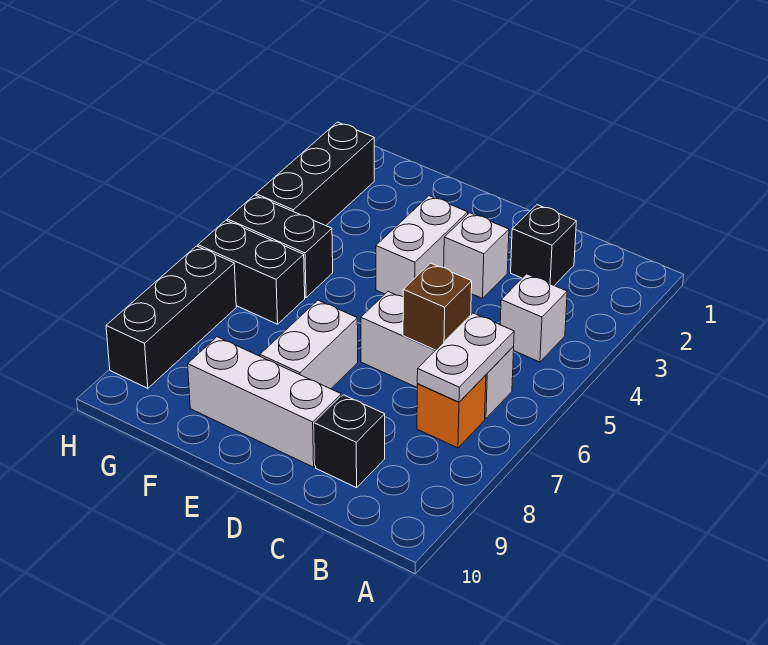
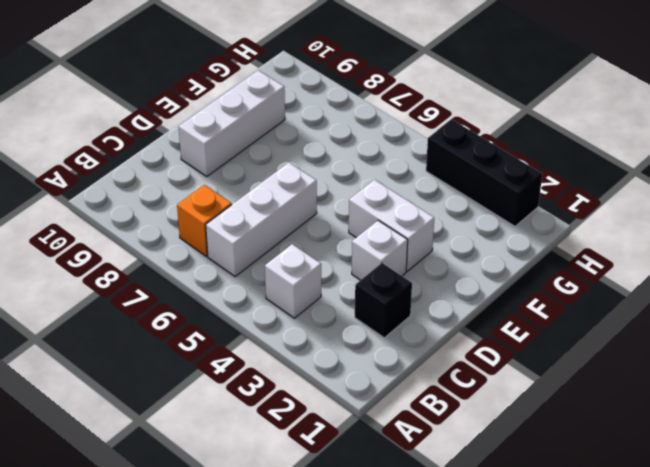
none -> black brick C9 level 1
none -> white brick E7:E8 level 1
none -> black brick G5:H5 level 1

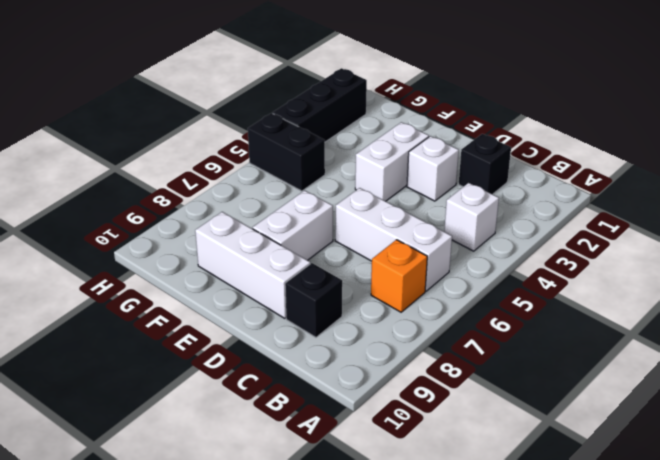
none -> black brick G6:H6 level 1
none -> black brick H7:H9 level 1
none -> white plate B6:B7 level 2

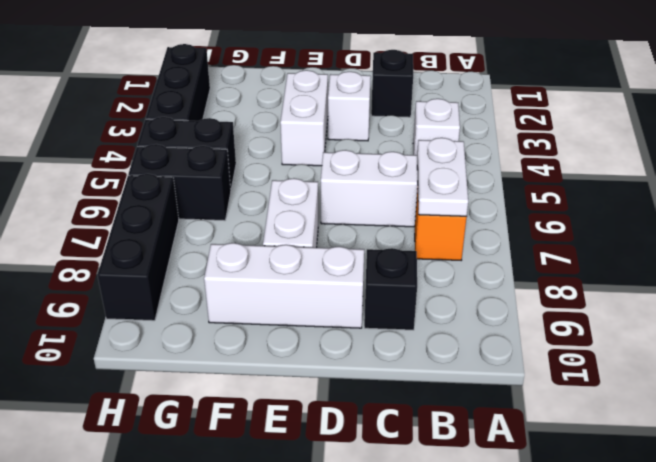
none -> brown brick C6 level 2

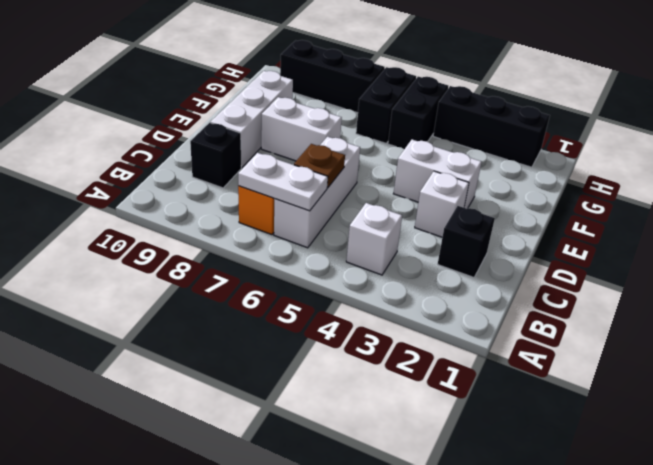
brown plate C6 level 2 -> brown brick C6 level 2

